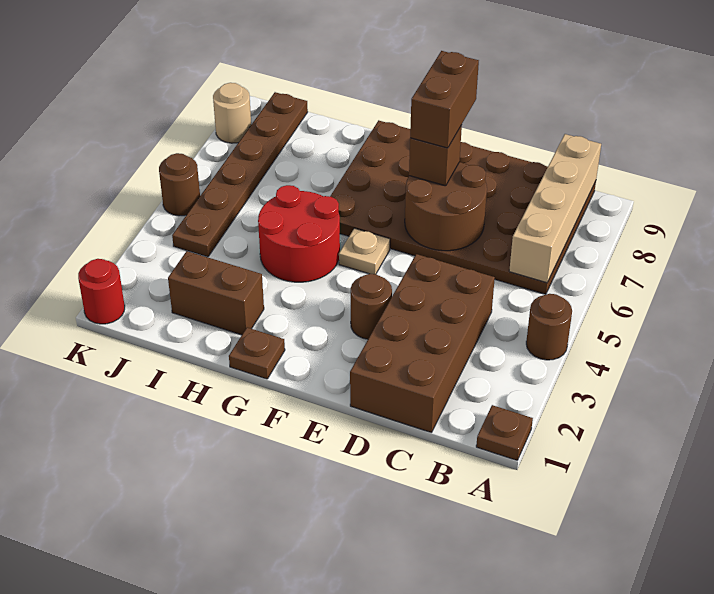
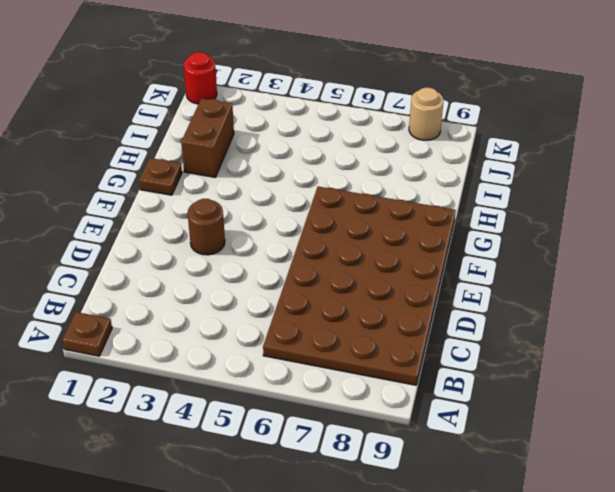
none -> brown round brick A4 level 1
none -> brown brick C1:D4 level 1
none -> tan plate F5 level 1

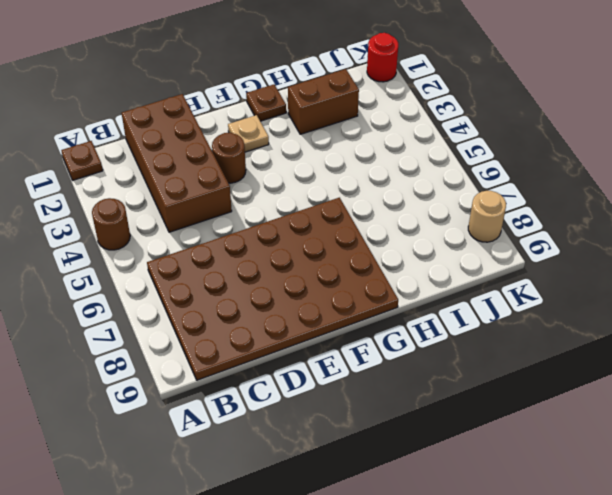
tan plate F2 level 1 -> tan plate F5 level 1
none -> red round brick G4:H5 level 1
none -> brown plate J4:J9 level 1
none -> brown round brick K5 level 1

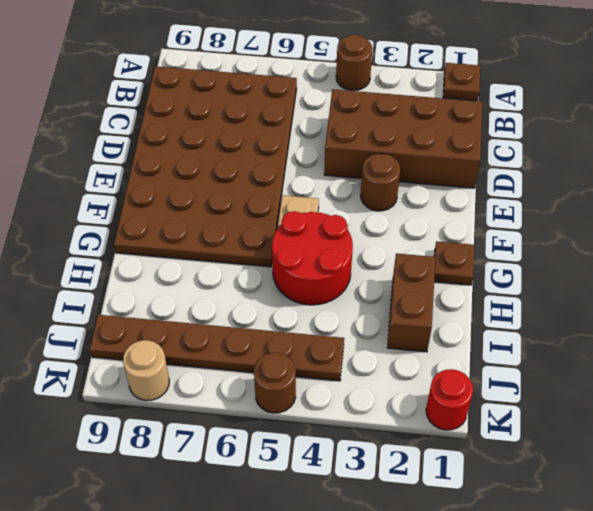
none -> tan brick B6:B9 level 2
none -> brown round brick D6:E7 level 2
none -> brown brick E7 level 3

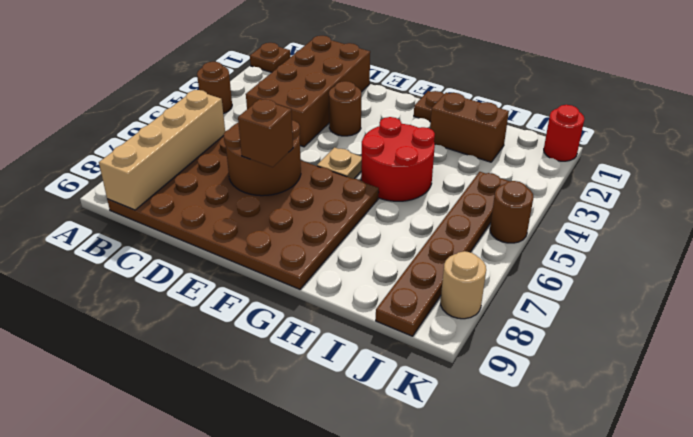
none -> brown brick E7:E8 level 4

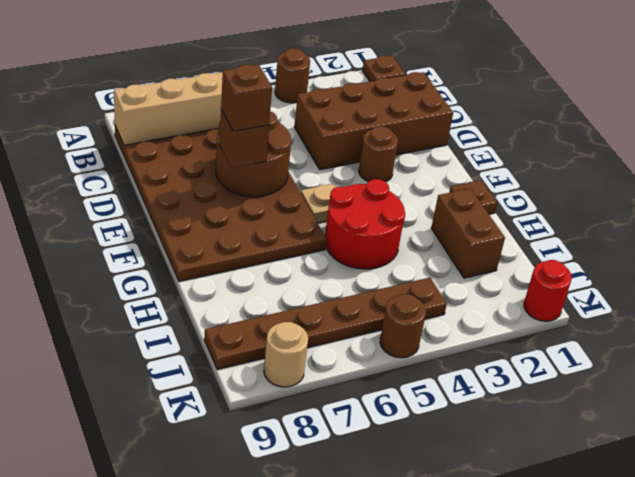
brown brick E7 level 4 -> brown brick E7:E8 level 4

